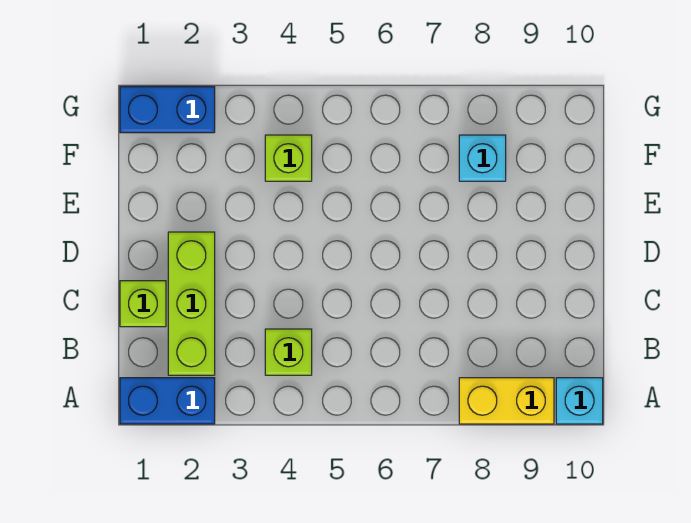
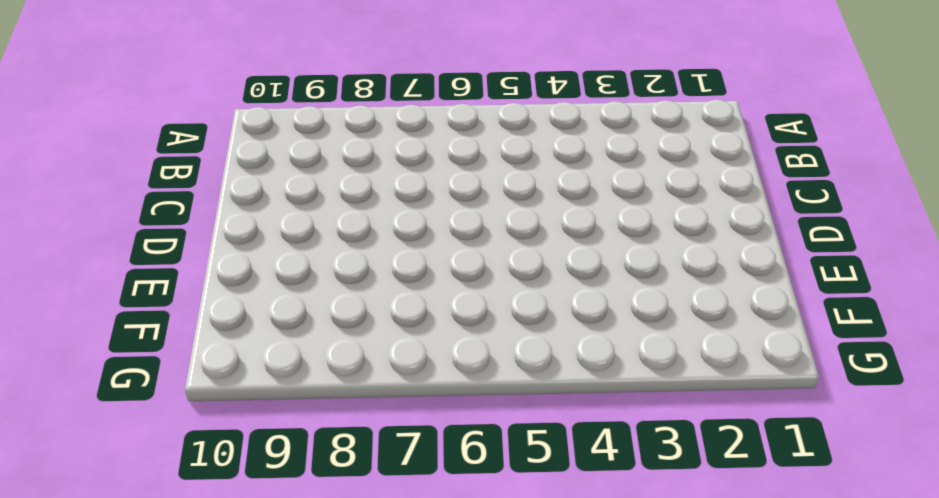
none -> blue brick A1:A2 level 1
none -> yellow brick A8:A9 level 1

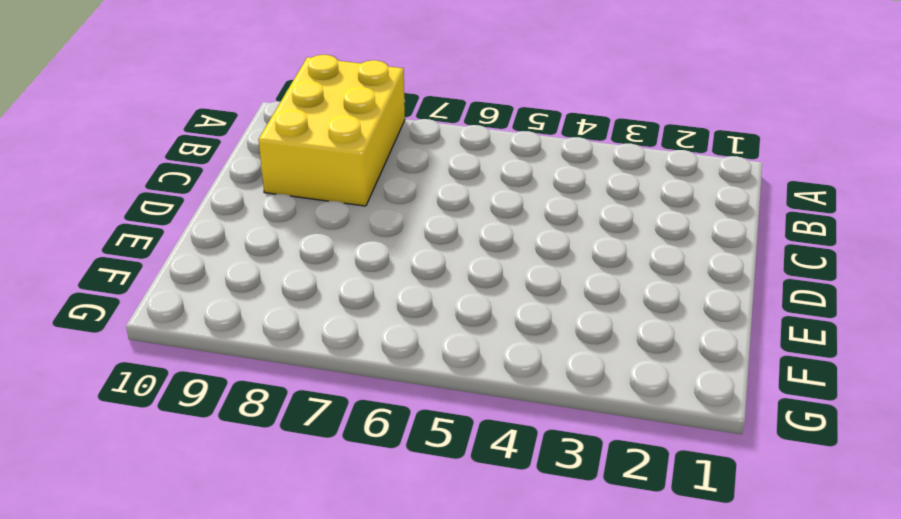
yellow brick A8:C9 level 1 -> yellow brick A8:A9 level 1
none -> blue brick A1:A2 level 1
none -> cyan brick A10 level 1

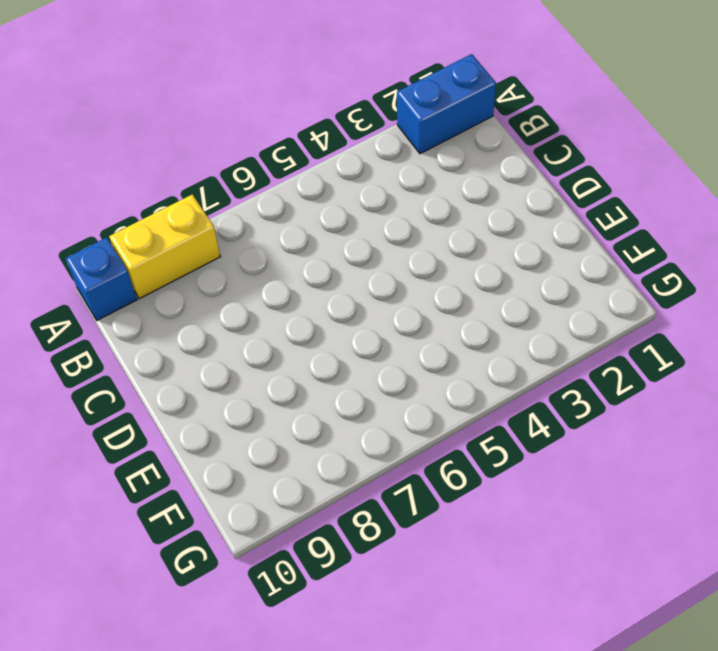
blue brick A10 level 1 -> cyan brick A10 level 1
none -> lime brick B2:D2 level 1
none -> lime brick B4 level 1

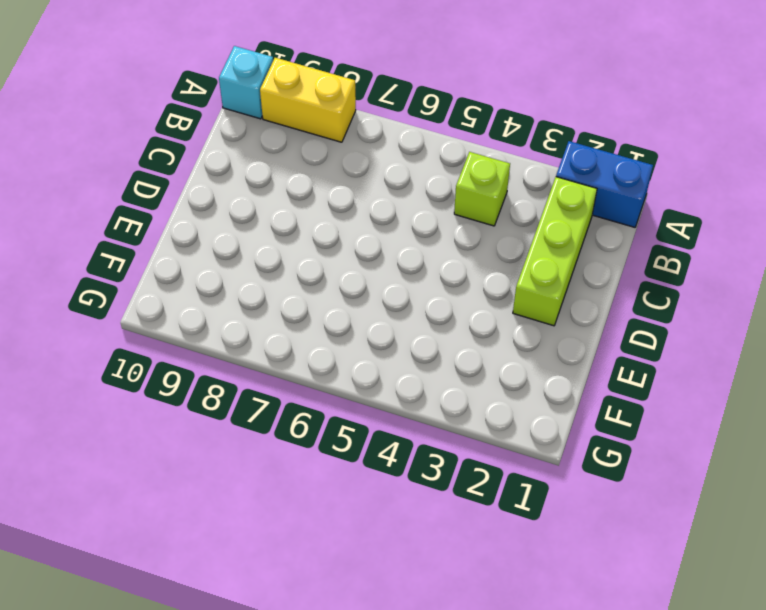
none -> lime brick C1 level 1
none -> lime brick F4 level 1

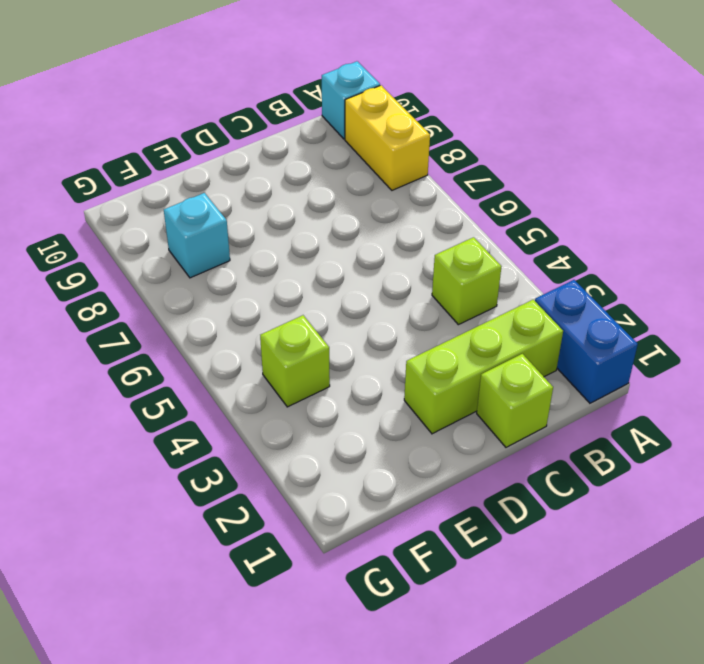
none -> blue brick G1:G2 level 1

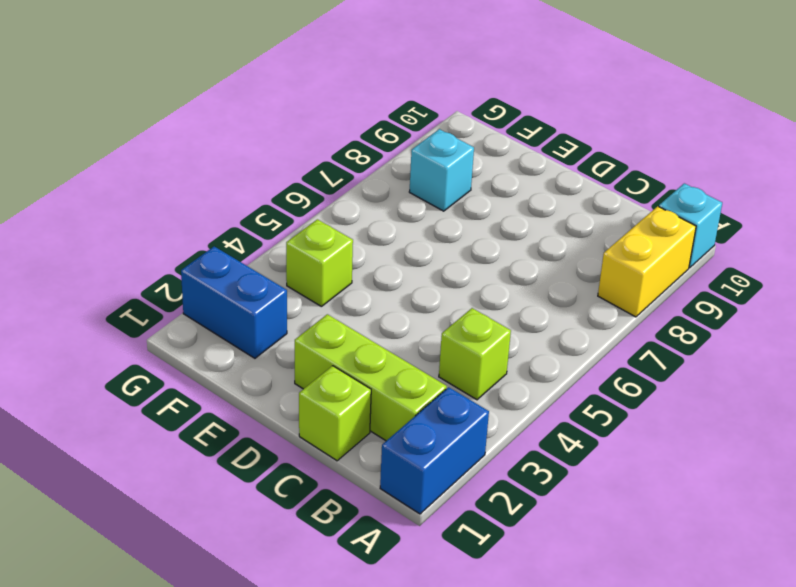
blue brick F2:G2 level 1 -> blue brick G1:G2 level 1

